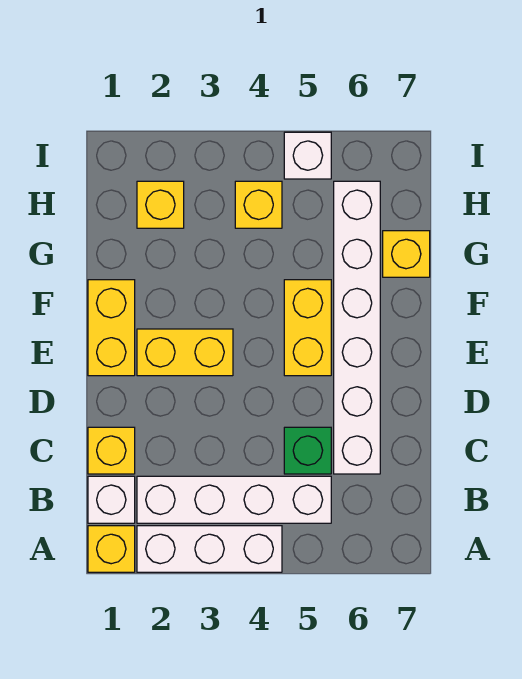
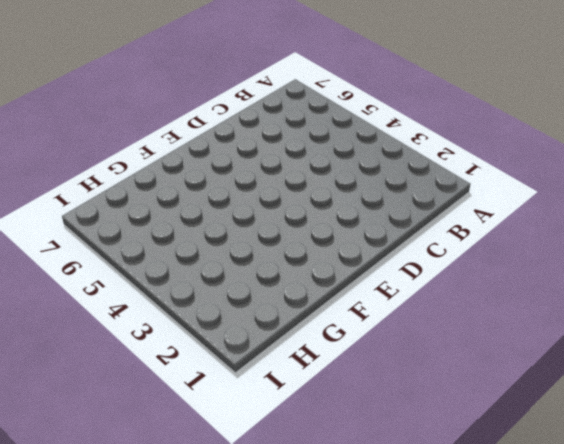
none -> yellow brick A1 level 1
none -> white brick A2:A4 level 1
none -> white brick B1 level 1

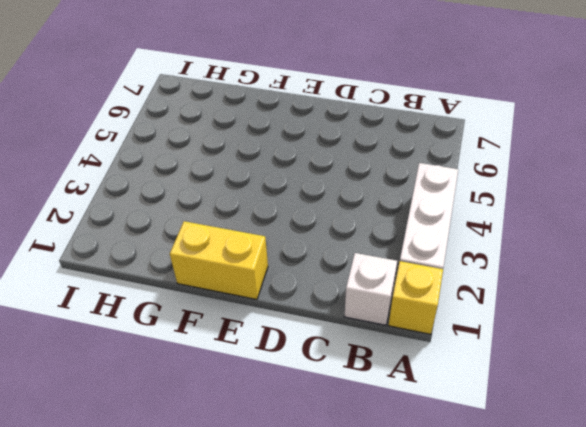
none -> white brick B2:B5 level 1
none -> yellow brick C1 level 1
none -> green brick C5 level 1

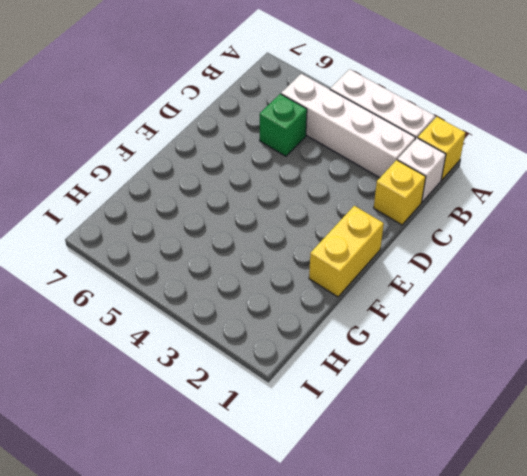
none -> white brick C6:H6 level 1
none -> yellow brick E2:E3 level 1
none -> yellow brick E5:F5 level 1

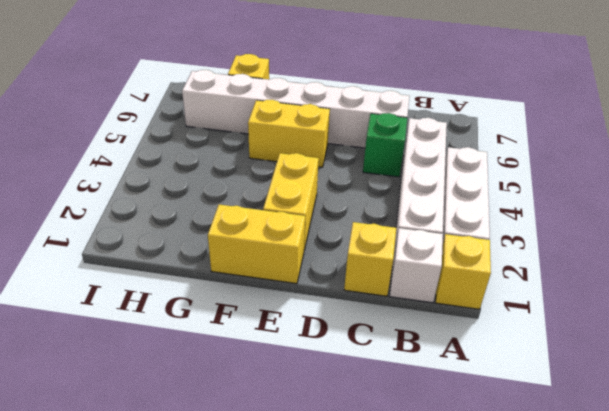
none -> yellow brick H2 level 1
none -> yellow brick H4 level 1
none -> white brick I5 level 1

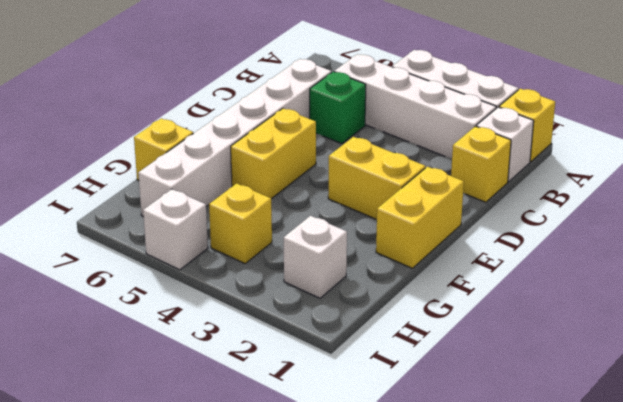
white brick H2 level 1 -> yellow brick H2 level 1

